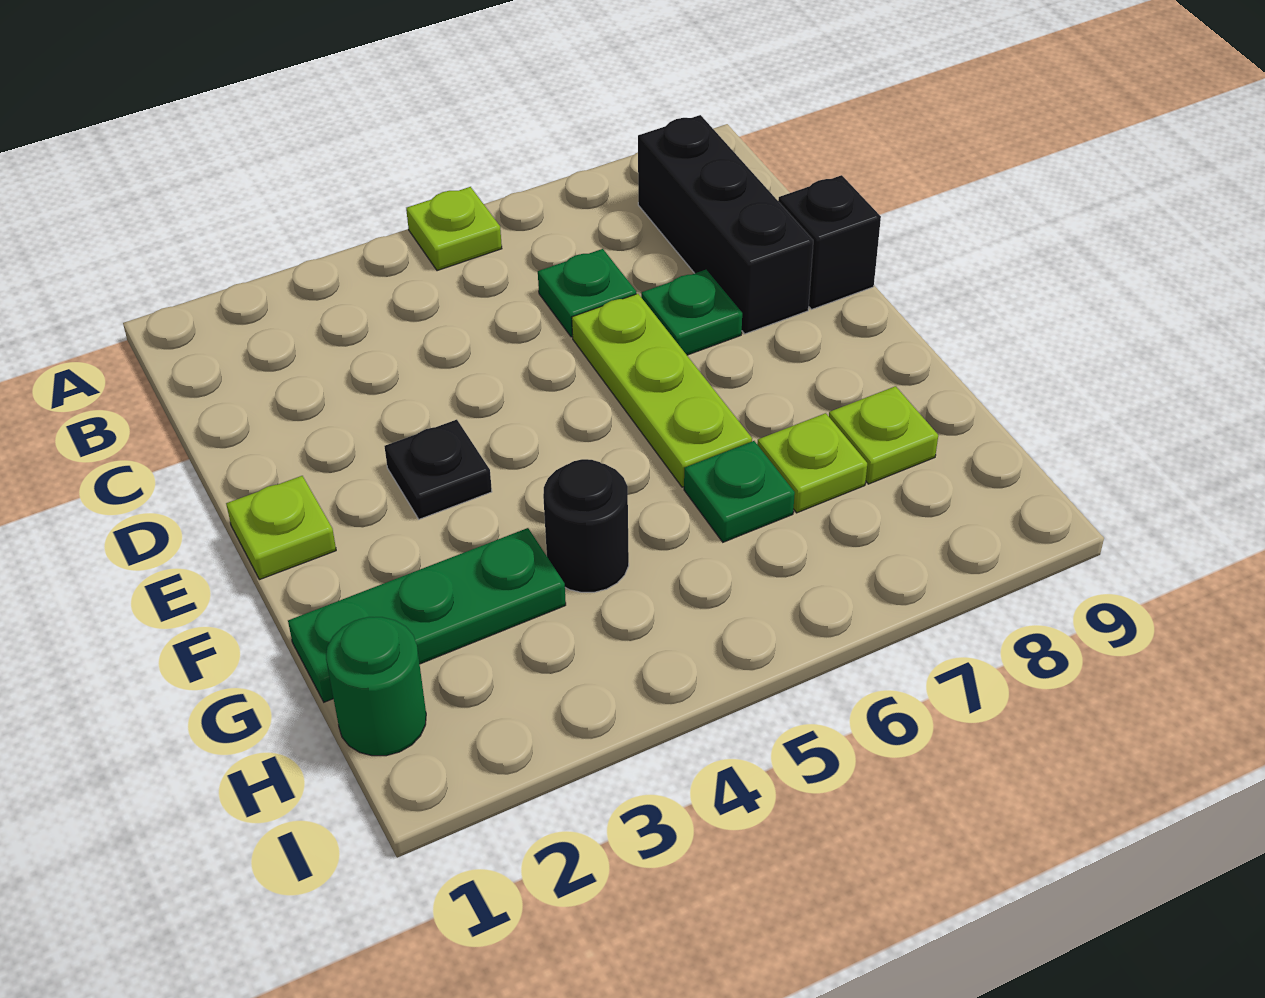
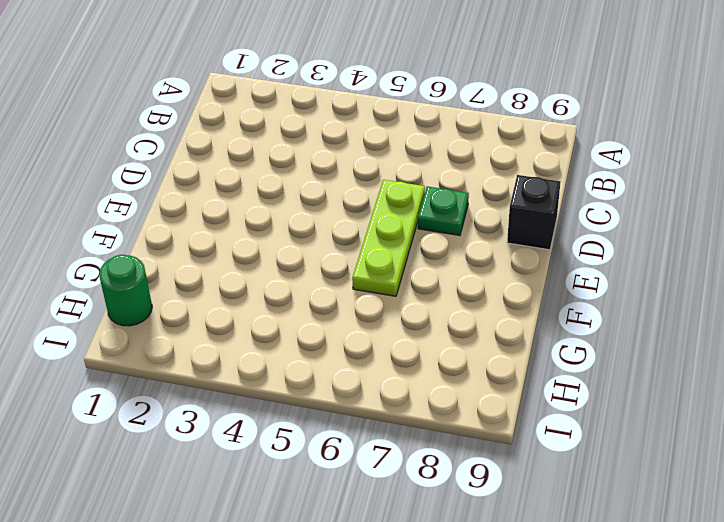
none -> lime plate A5 level 1
none -> black brick B8:D8 level 1
none -> green plate C6 level 1

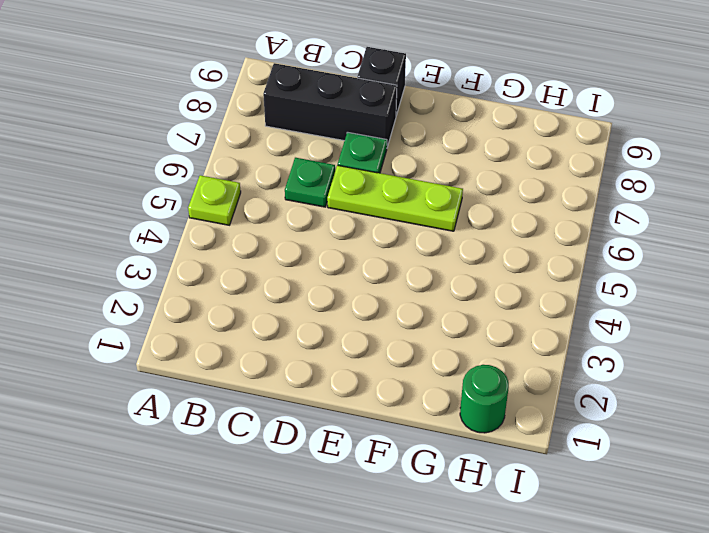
none -> lime plate E1 level 1
none -> black plate E3 level 1
none -> green plate G1:G3 level 1

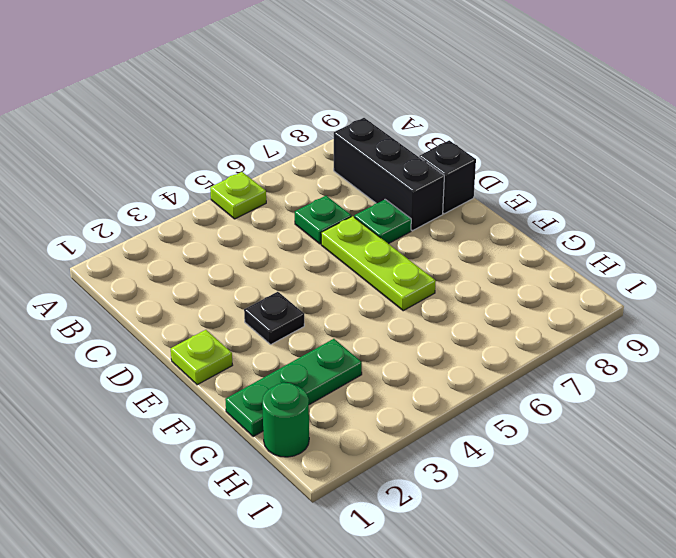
none -> black round brick G4 level 1
none -> green plate G6 level 1
none -> lime plate G7 level 1

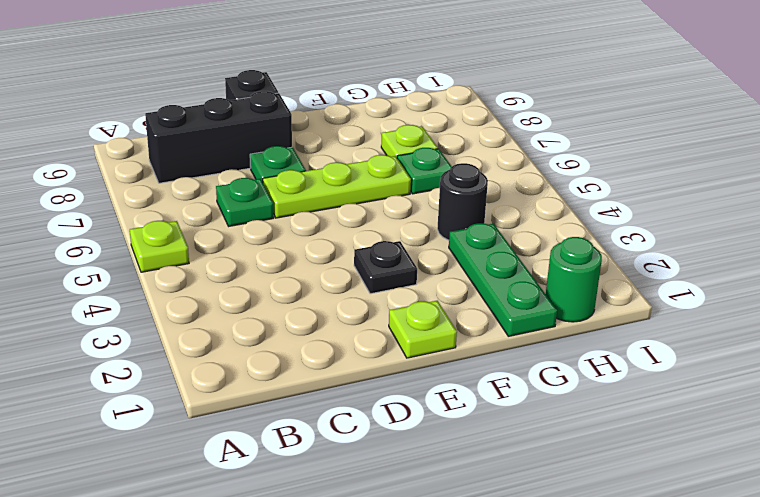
none -> lime plate G8 level 1

